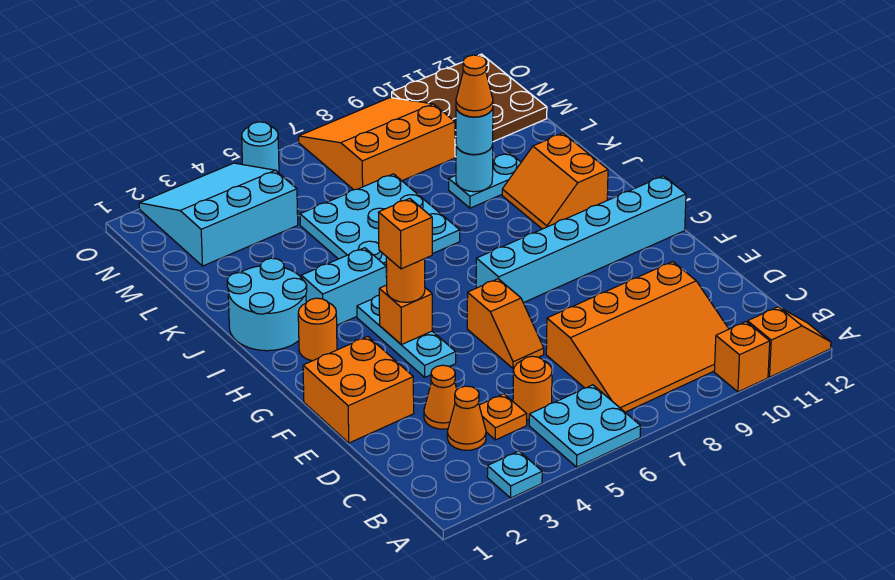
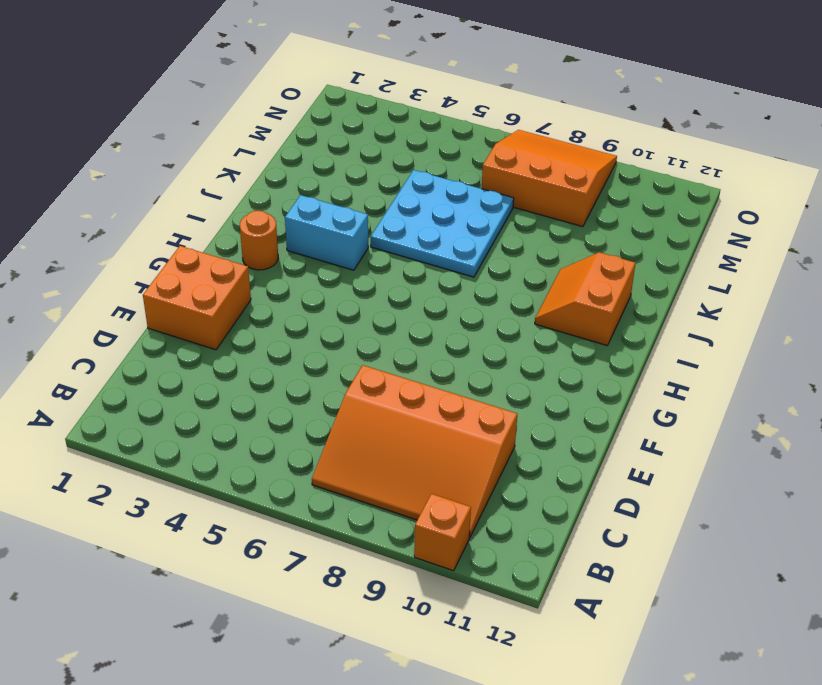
none -> cyan plate A3 level 1
none -> cyan plate A5:B6 level 1
none -> orange slope A11:A12 level 1 top 11

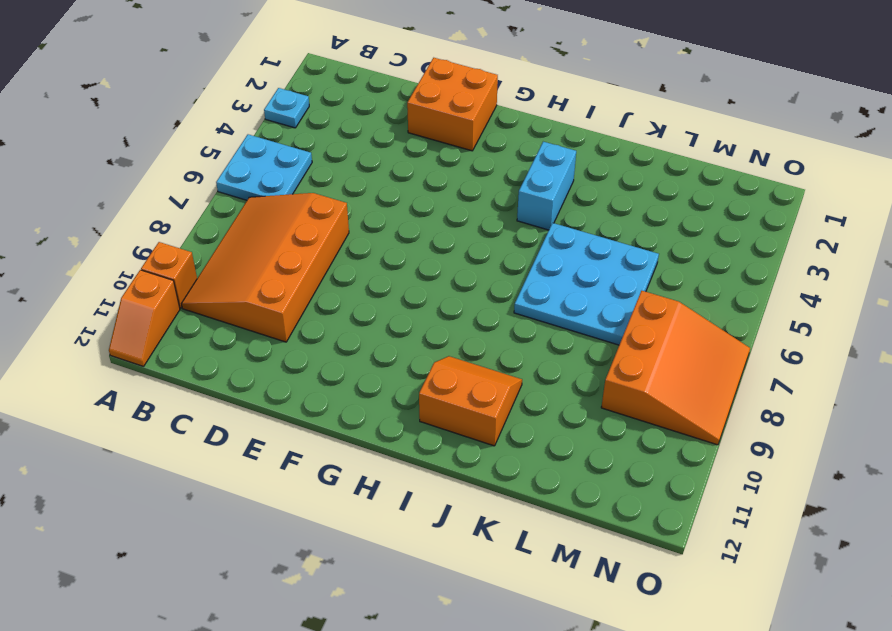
none -> orange cone C3 level 1
none -> orange plate C4 level 1
none -> orange round brick C5 level 1

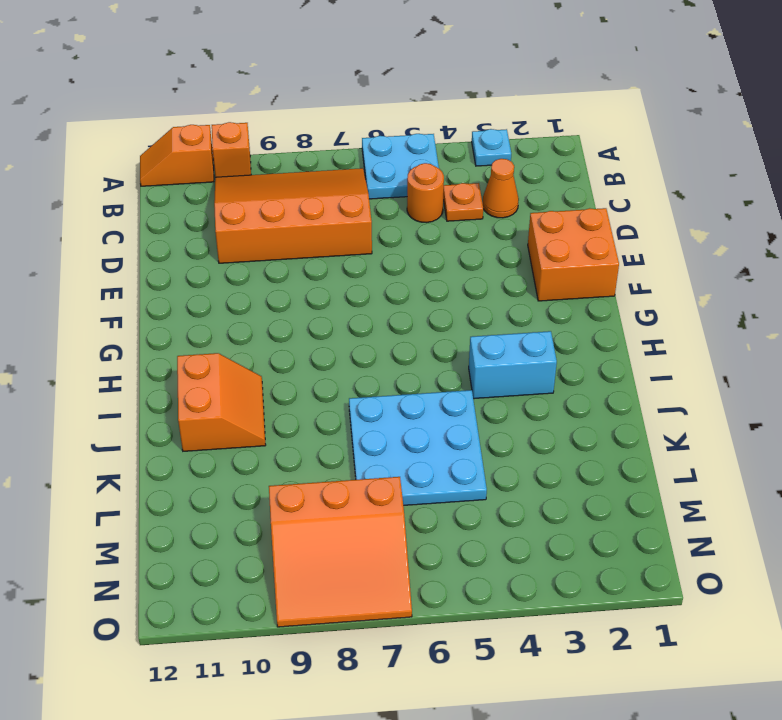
none -> orange cone D3 level 1
none -> orange slope E6:F6 level 1 top F
none -> cyan plate F4:H4 level 1

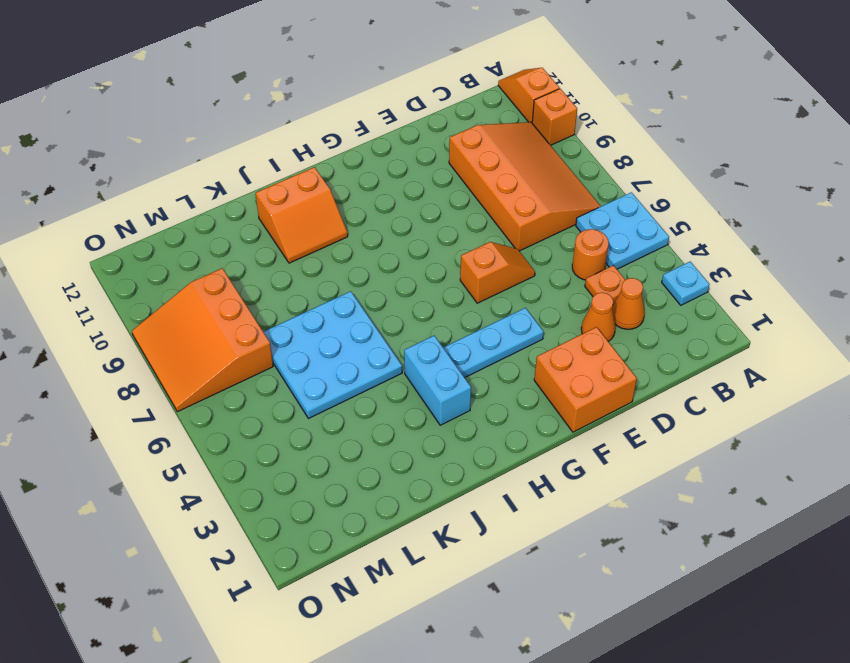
none -> cyan brick G7:G12 level 1
none -> orange round brick H2 level 1
none -> cyan round brick I1:J2 level 1

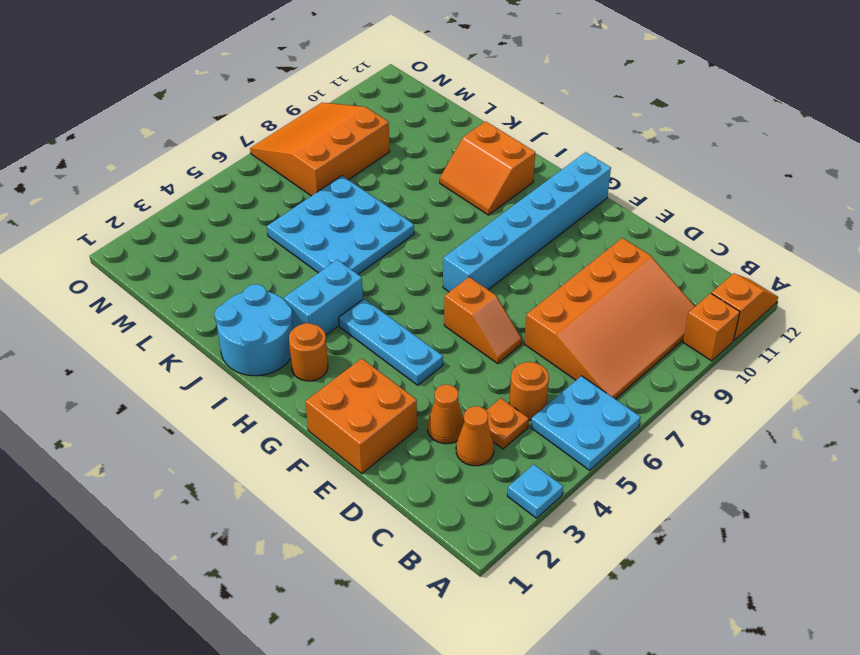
none -> cyan plate K9:K10 level 1
none -> cyan slope M2:O4 level 1 top M
none -> brown plate M10:O12 level 1

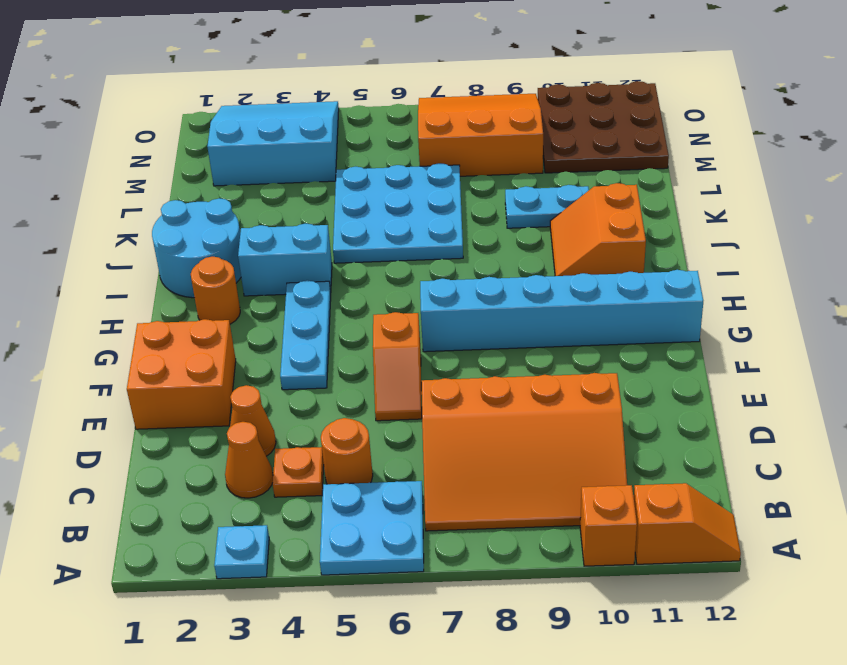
none -> cyan round brick O5 level 1
none -> orange brick G4 level 2
none -> cyan round brick K9 level 2

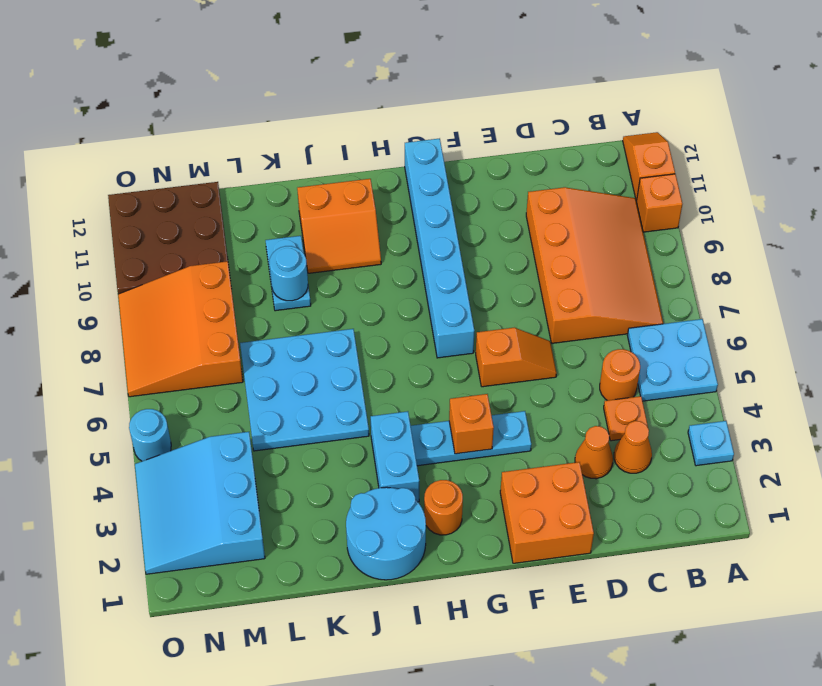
none -> orange round brick G4 level 3
none -> cyan round brick K9 level 3
none -> orange brick G4 level 4

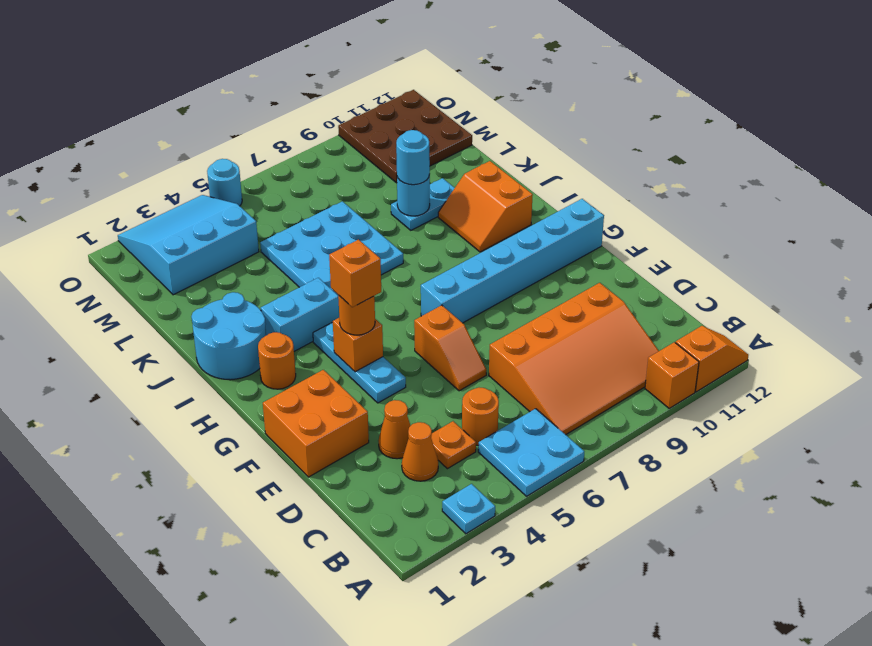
none -> orange slope M7:O9 level 1 top M
none -> orange cone K9 level 4

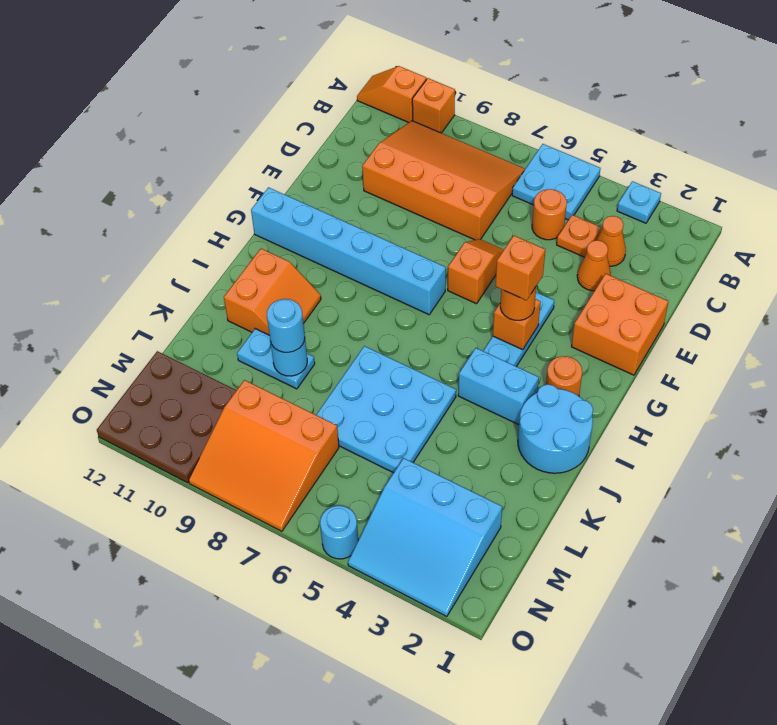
none -> orange cone K9 level 4

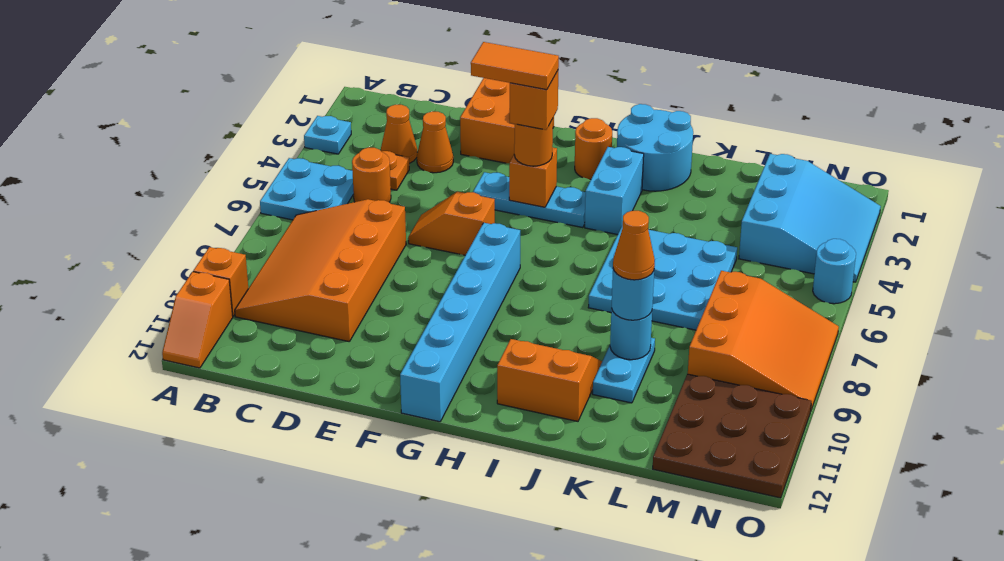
orange tile F4:G4 level 5 -> none

